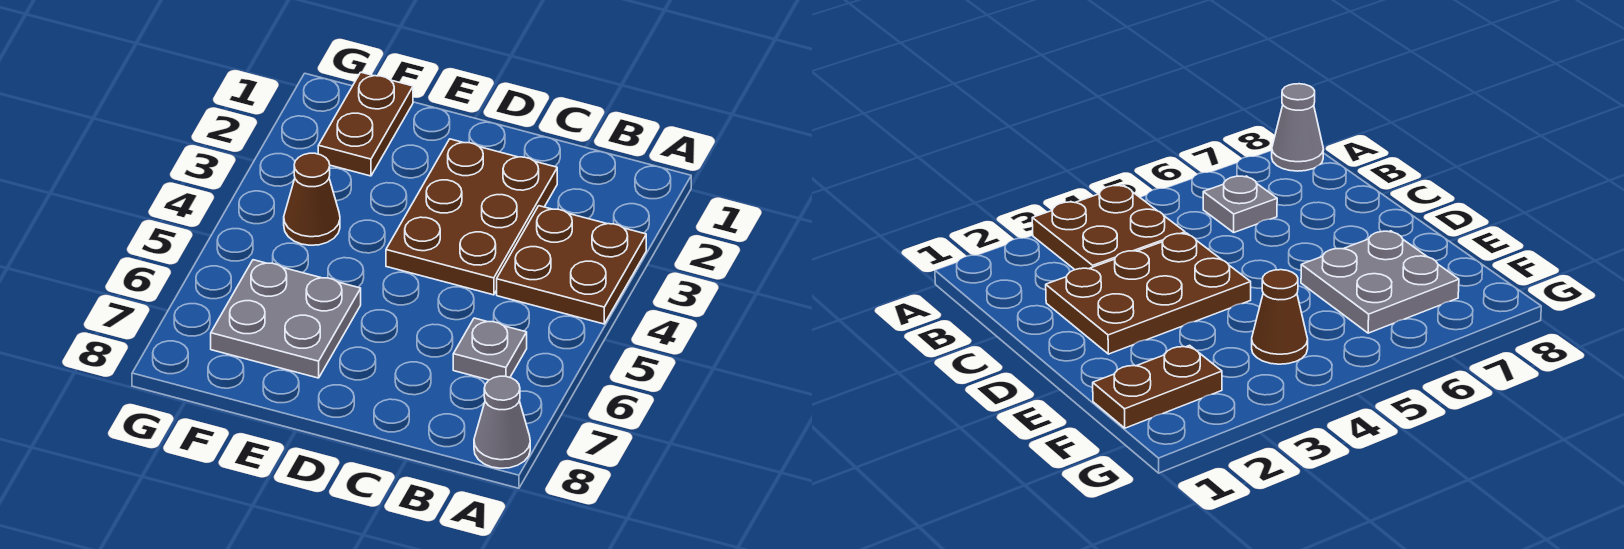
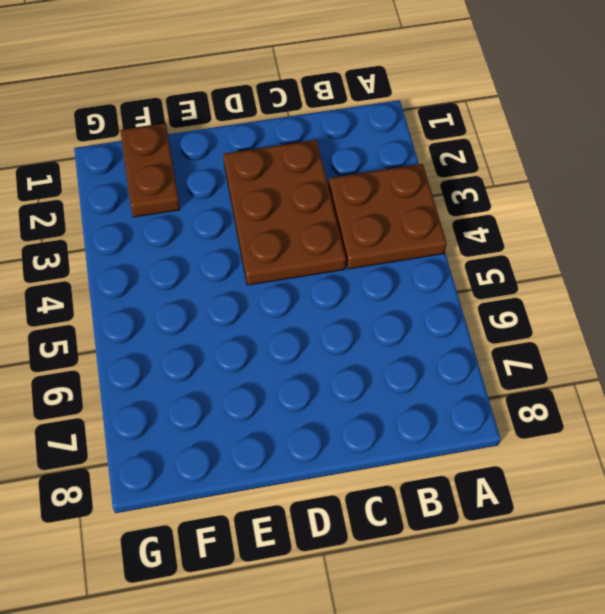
none -> grey cone A8 level 1
none -> grey plate B6 level 1

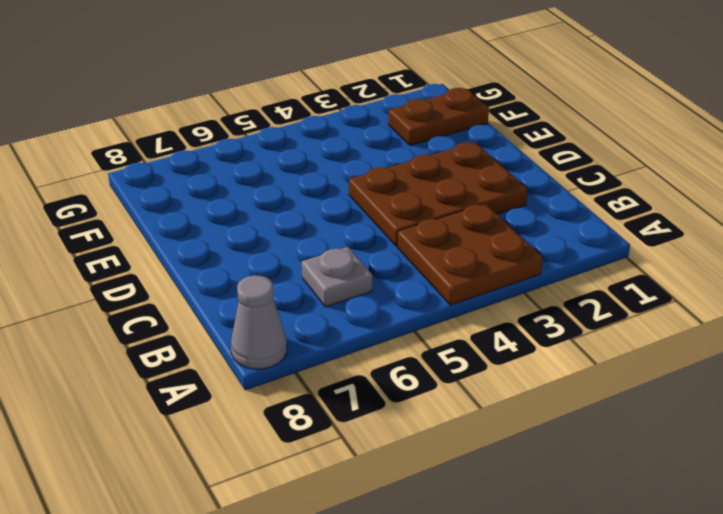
none -> grey plate E6:F7 level 1
none -> brown cone F4 level 1

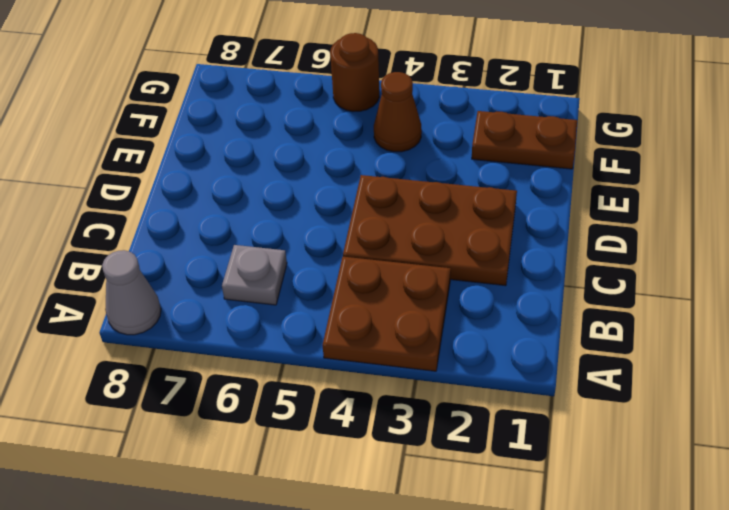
brown round brick G5 level 1 -> none
none -> grey plate E6:F7 level 1

